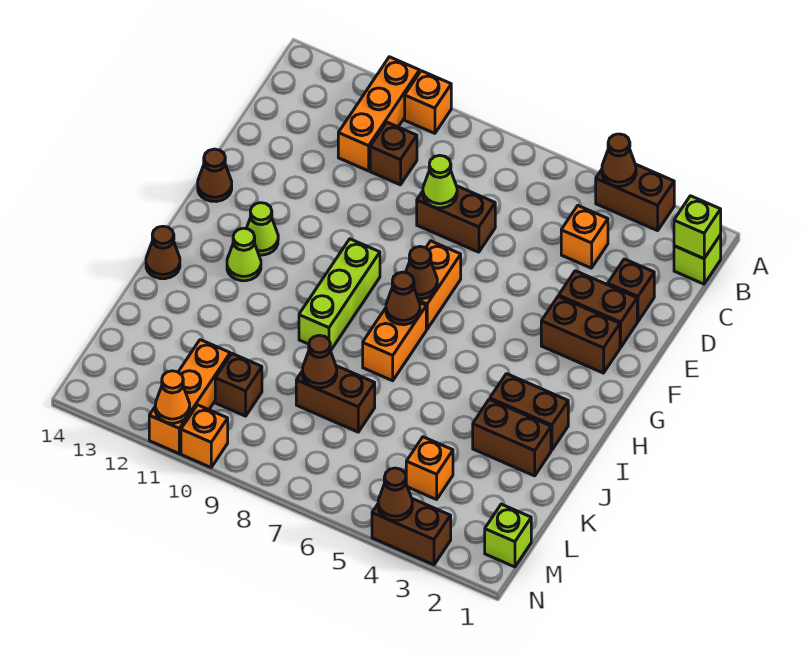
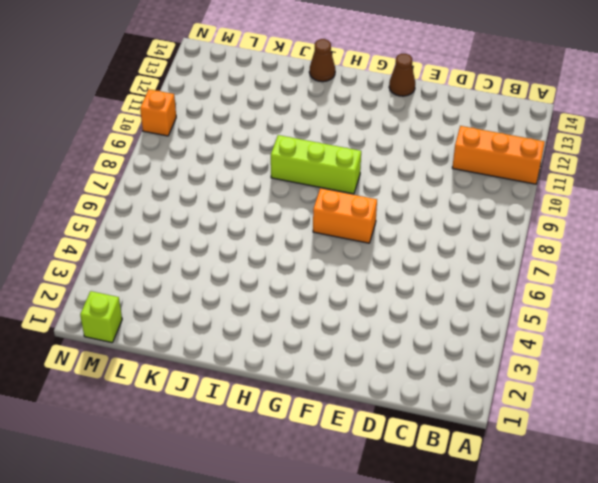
none -> brown brick A3:A4 level 1
none -> orange brick A10 level 1
none -> lime brick B1 level 1
none -> orange brick C4 level 1

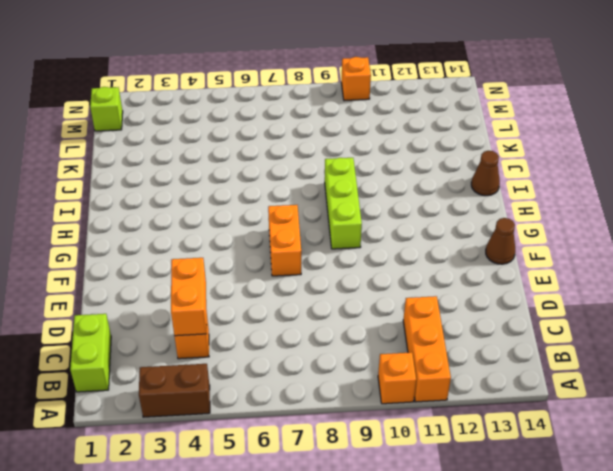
lime brick B1:C1 level 1 -> lime brick B1 level 1
orange brick C4:D4 level 2 -> orange brick H7:I7 level 1
none -> brown brick C10 level 1
none -> brown brick D2 level 1
none -> brown brick D7:D8 level 1
none -> brown brick E2:E3 level 1

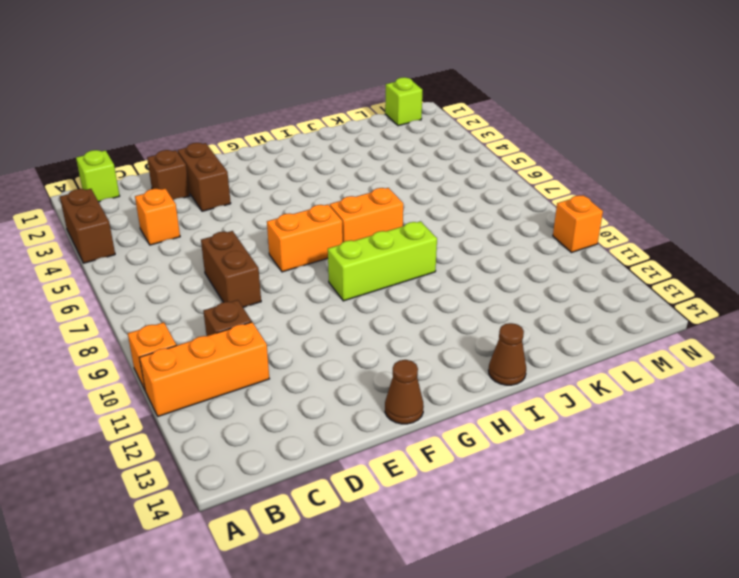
none -> brown brick F2:F3 level 1
none -> lime cone G12 level 1
none -> lime cone H12 level 1
none -> brown brick I2:I3 level 1

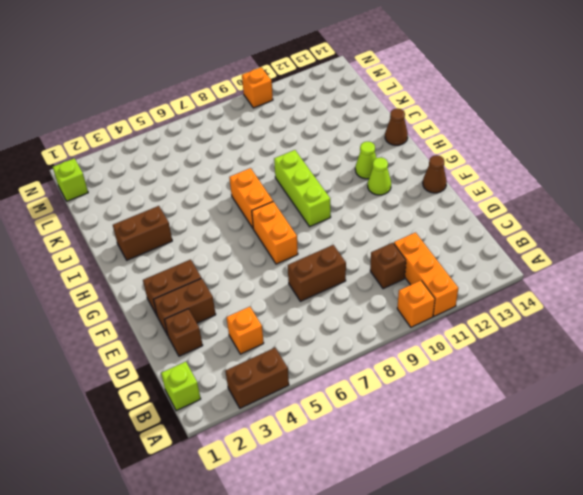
none -> brown brick J2:J3 level 1
none -> brown brick K7:K8 level 1
none -> orange brick L4 level 1
none -> brown brick L10 level 1

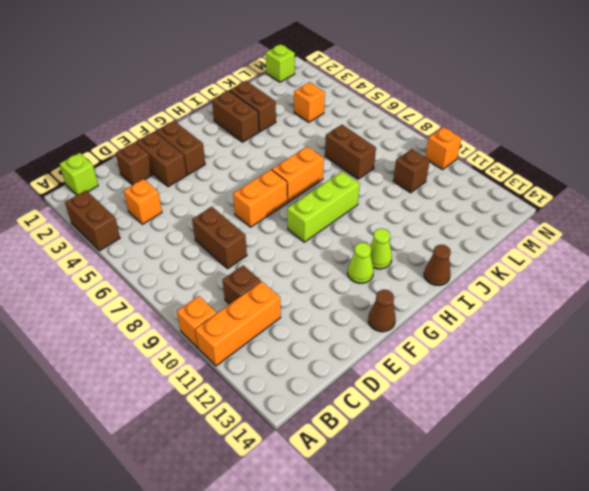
none -> orange brick L11:N11 level 1
none -> brown brick N3:N4 level 1
none -> brown cone A4 level 2
none -> lime brick B1 level 2

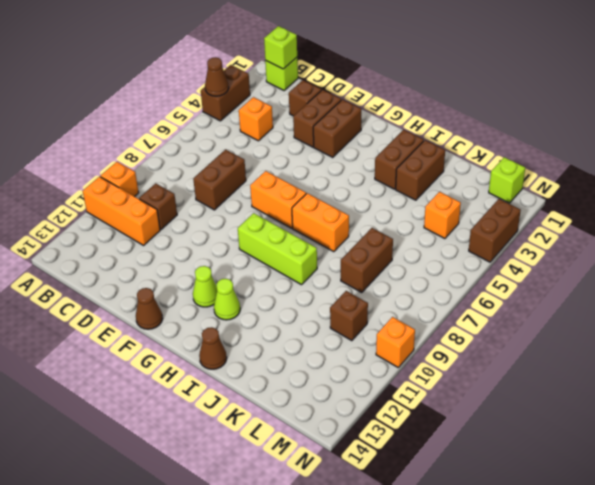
none -> orange brick L11:N11 level 1
none -> lime cone D8 level 2
none -> brown cone G7 level 2
none -> brown cone H7 level 2

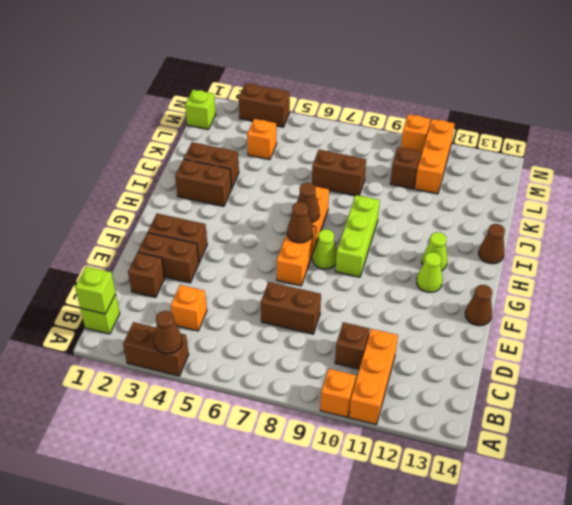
lime cone G8 level 1 -> lime cone D8 level 2
none -> brown cone K8 level 2
none -> brown cone N4 level 2
none -> orange cone N11 level 2

